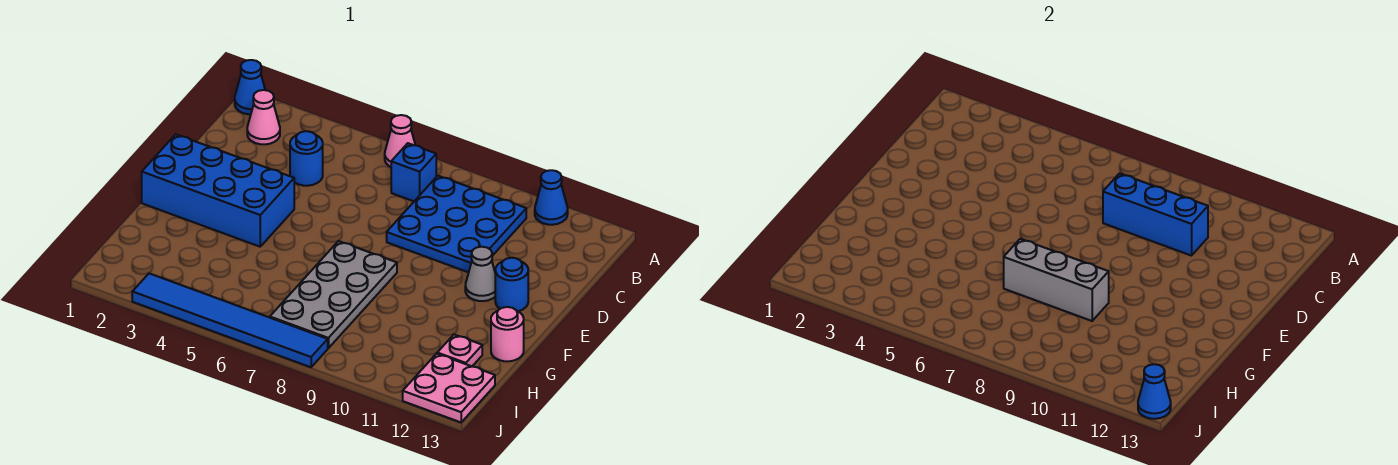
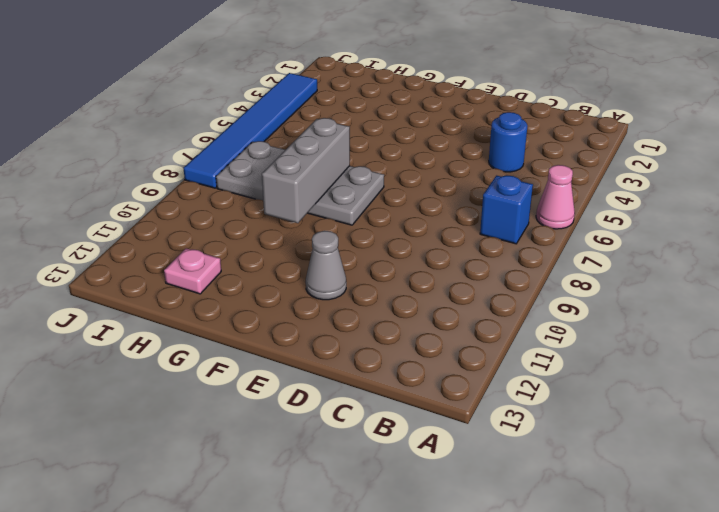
none -> blue cone A1 level 1
none -> blue cone A11 level 1
none -> pink cone B2 level 1

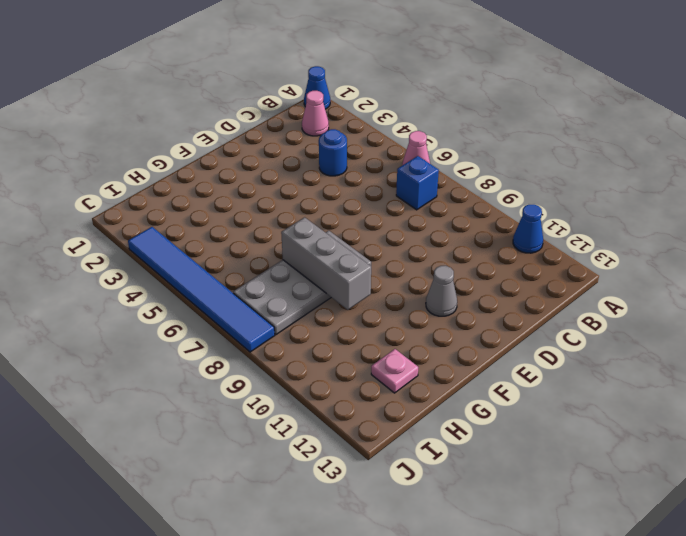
none -> blue plate B8:D10 level 1
none -> blue brick E1:F4 level 1
none -> blue round brick E12 level 1

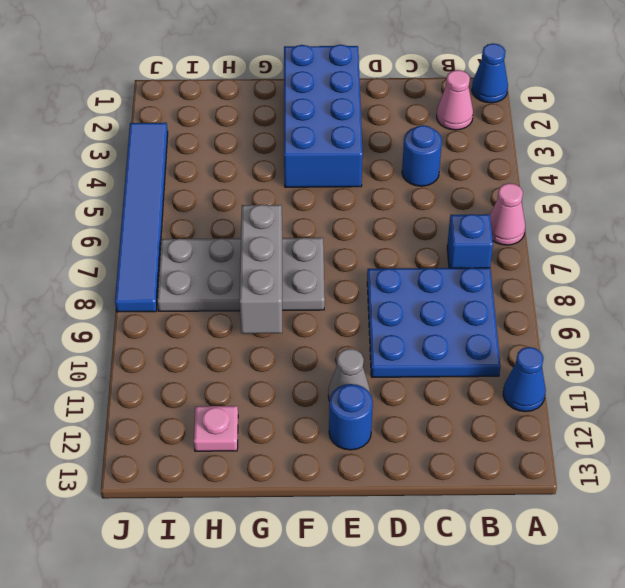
none -> pink round brick G13 level 1
none -> pink plate I12:J13 level 1
none -> blue brick C8:C10 level 2

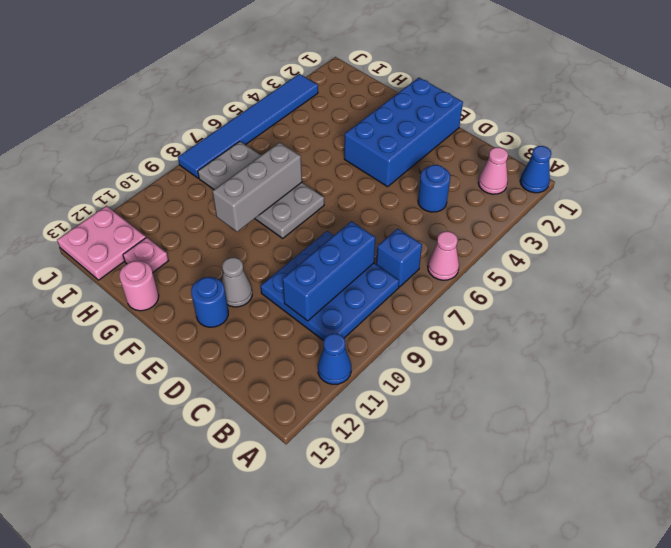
none -> blue cone J13 level 2

